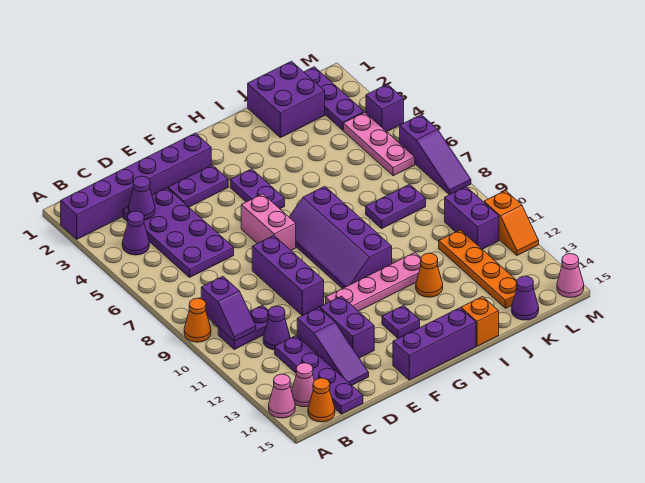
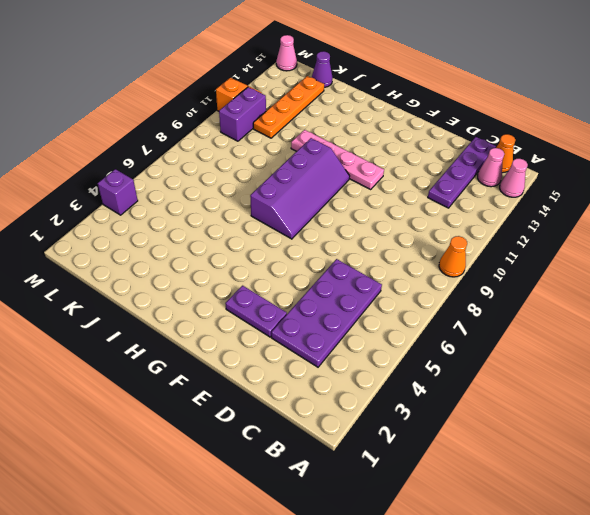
none -> purple brick A2:F2 level 1
none -> purple cone B4 level 1
none -> purple plate B10:C10 level 1
none -> purple cone C11 level 1

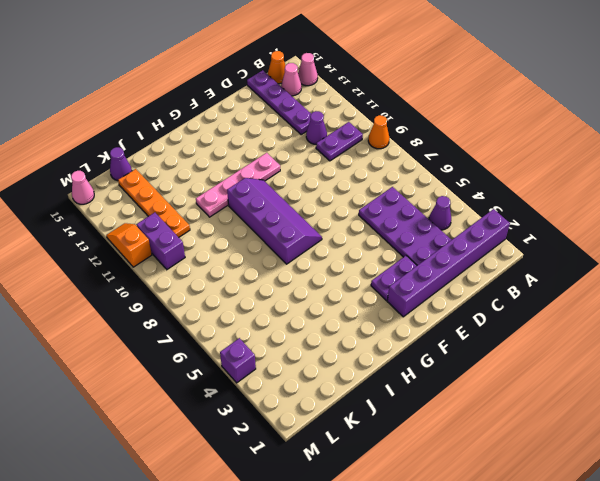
none -> purple slope D12:D14 level 1 top 12
none -> purple brick E8:E10 level 1
none -> purple brick E12:E13 level 1
none -> pink brick F6:F7 level 1

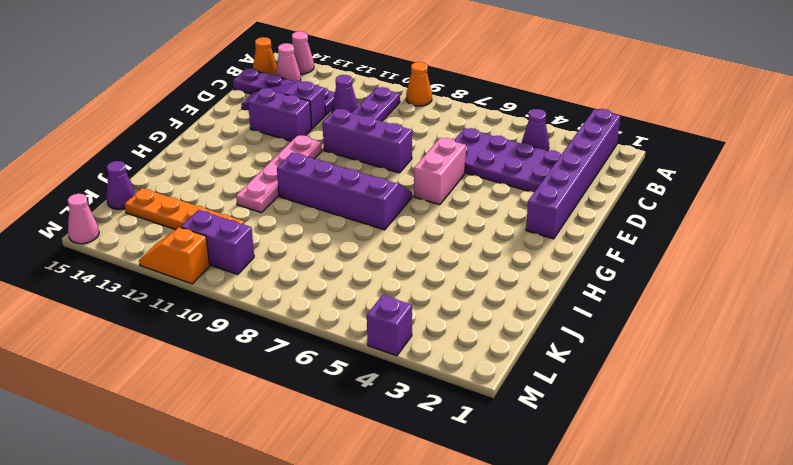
pink brick E6:F6 level 1 -> pink brick F6:F7 level 1
none -> purple plate E3:F3 level 1
none -> purple brick F15:H15 level 1
none -> purple plate G4:G5 level 1
none -> purple plate G13 level 1

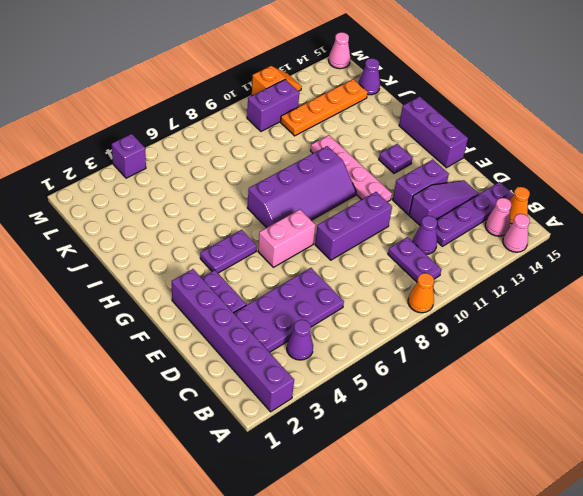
none -> orange cone I12 level 1
none -> orange brick I15 level 1
none -> purple brick J1:K2 level 1
none -> purple plate J8:K8 level 1

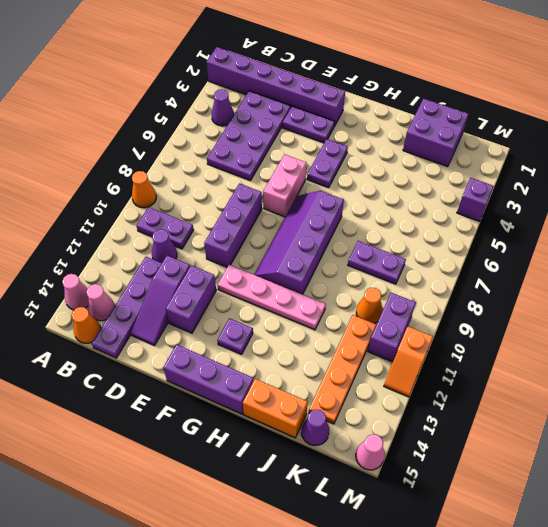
orange brick I15:J15 level 1 -> orange brick I15 level 1
orange cone K10 level 1 -> orange cone I12 level 1
none -> purple plate L1:L3 level 1
none -> pink plate L4:L6 level 1
none -> purple slope M6:M8 level 1 top 6
none -> purple slope B9:B10 level 2 top 9

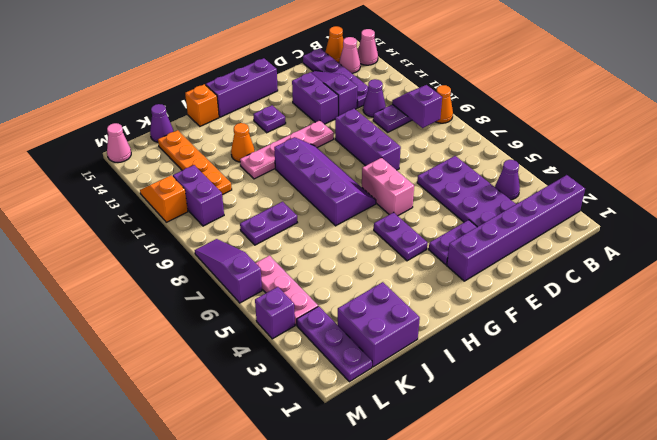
none -> purple cone C3 level 2

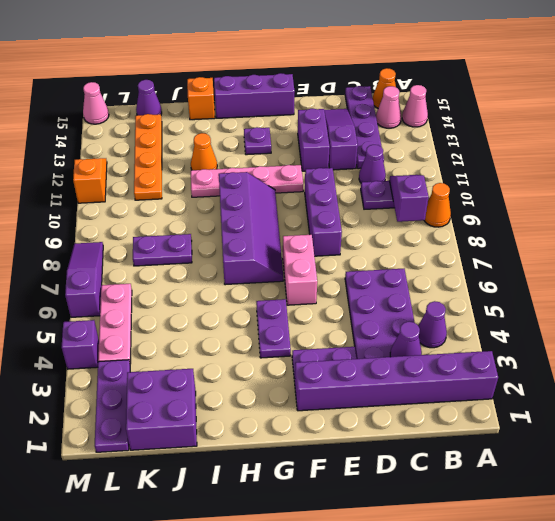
none -> purple brick L10:L11 level 1

